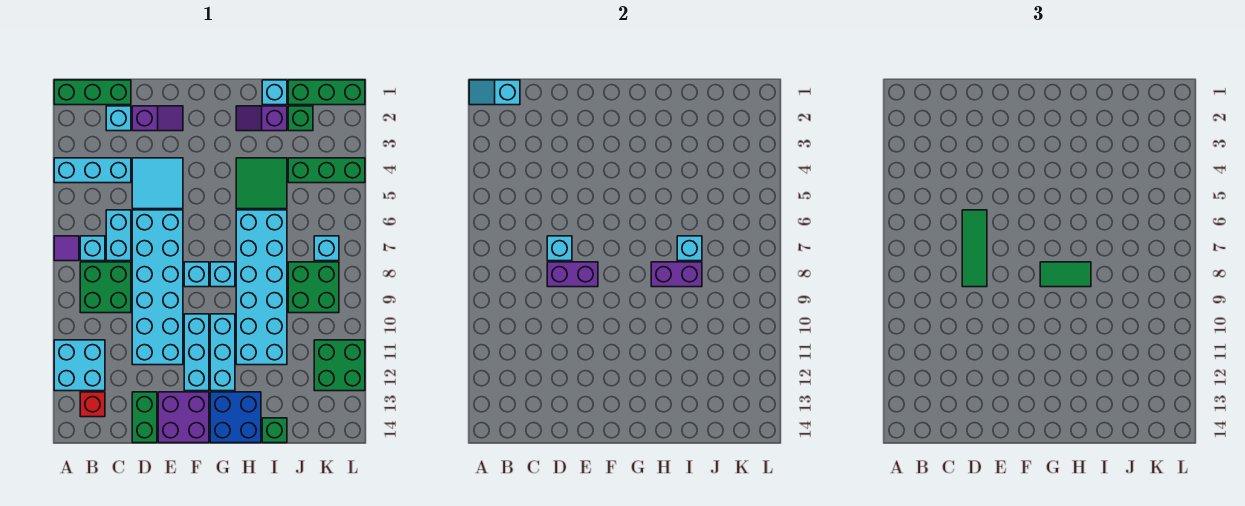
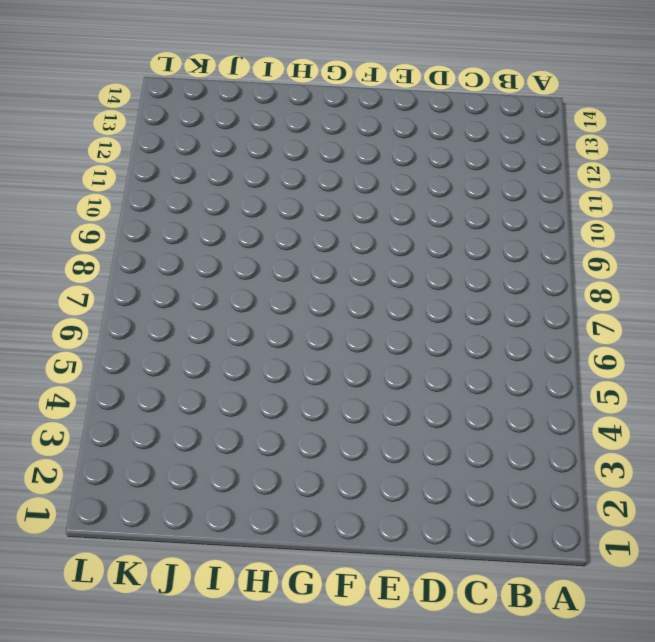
none -> green brick A1:C1 level 1
none -> cyan brick A4:C4 level 1
none -> purple tile A7 level 1
none -> cyan brick A11:B12 level 1

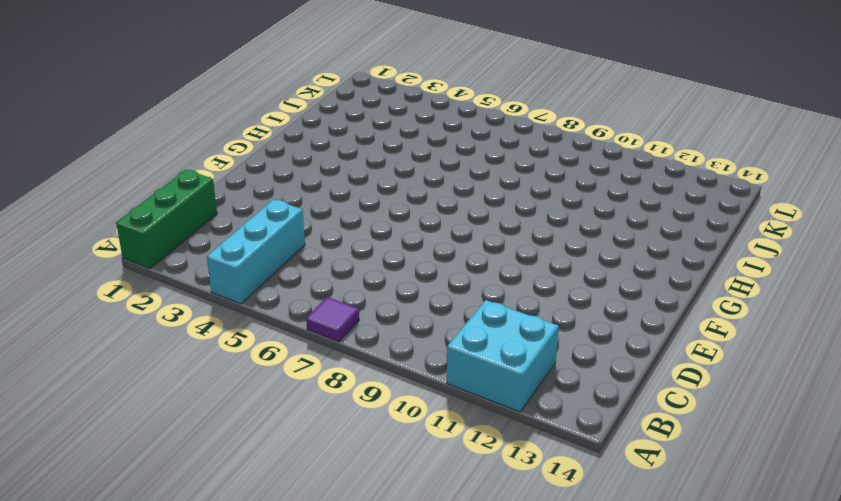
none -> cyan brick B7 level 1
none -> green brick B8:C9 level 1
none -> red brick B13 level 1
none -> cyan brick C2 level 1

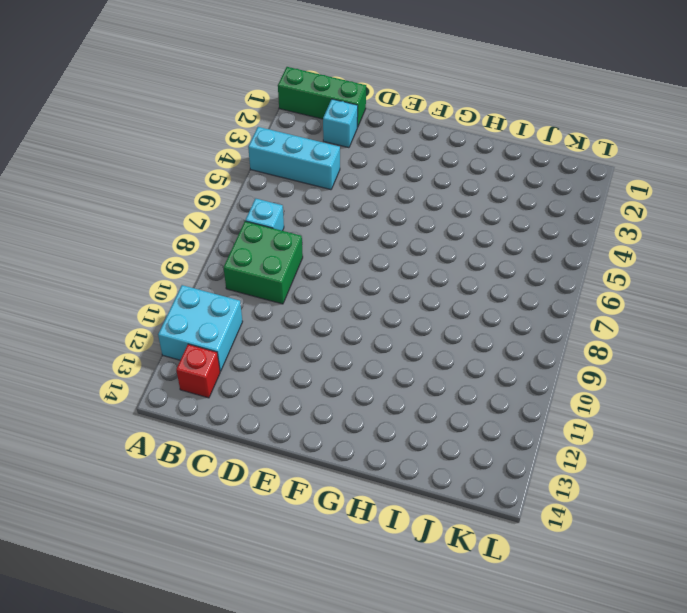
none -> purple tile A7 level 1
none -> cyan brick C6:C7 level 1
none -> purple slope D2:E2 level 1 top D
none -> cyan tile D4:E5 level 1

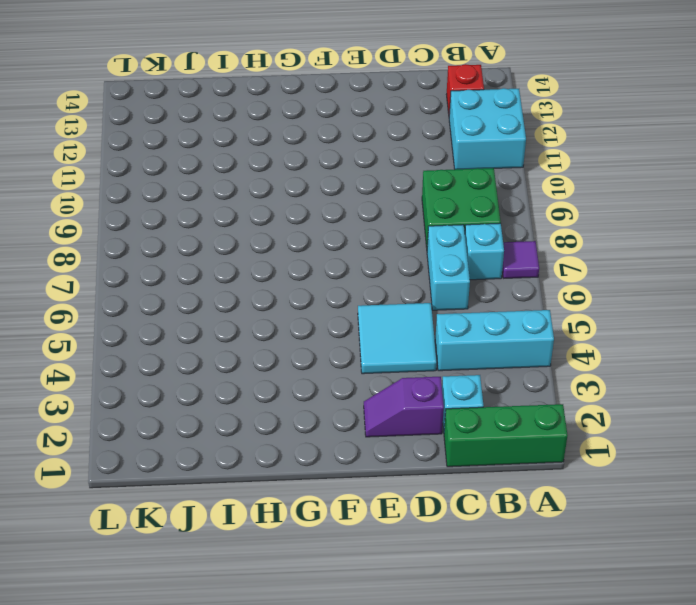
none -> cyan brick D6:E11 level 1
none -> green brick D13:D14 level 1
none -> purple brick E13:F14 level 1
none -> cyan brick F8 level 1

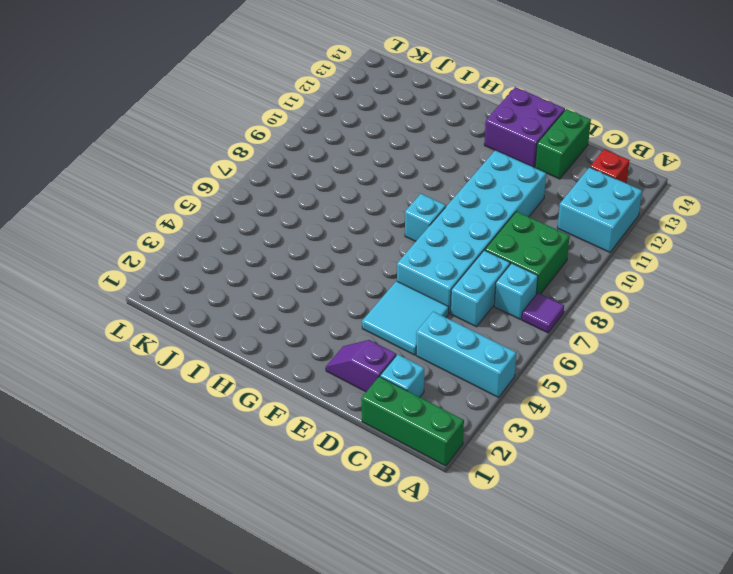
none -> cyan brick F10:F12 level 1
none -> cyan brick G8 level 1
none -> cyan brick G10:G12 level 1
none -> blue brick G13:H14 level 1

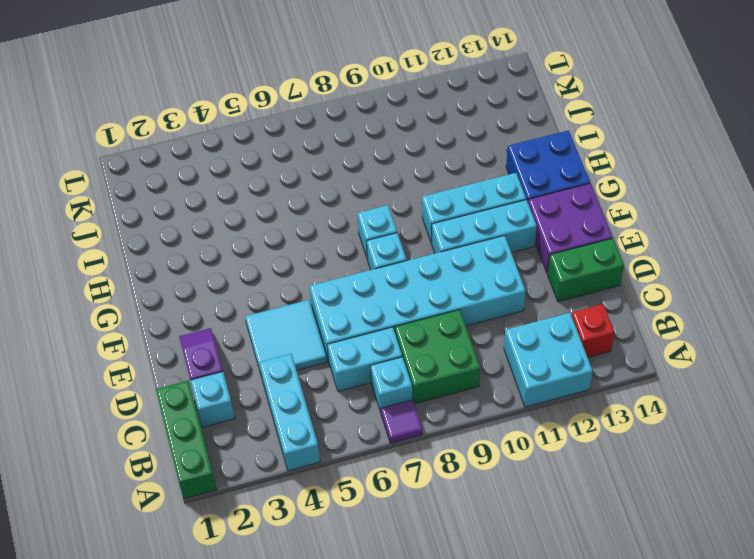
none -> purple slope H2:I2 level 1 top I
none -> green tile H4:I5 level 1
none -> cyan brick H6:I11 level 1
none -> cyan brick I1 level 1

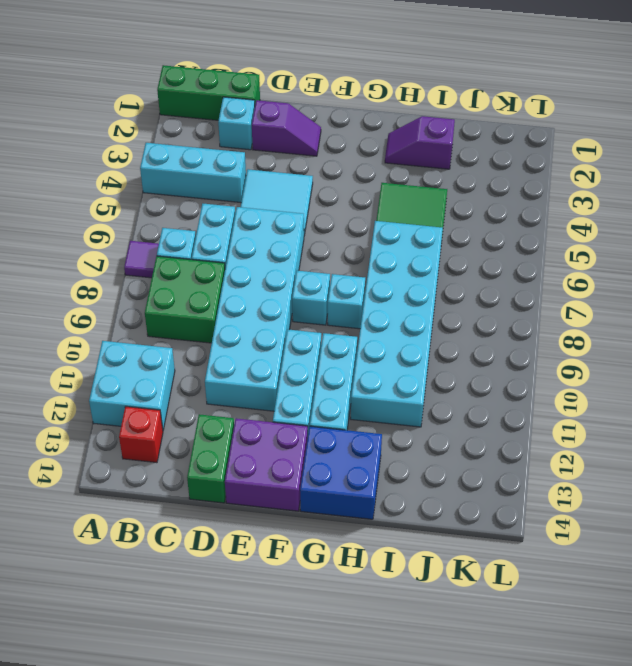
none -> cyan brick I1 level 1
none -> green brick I14 level 1
none -> green brick J1:L1 level 1
none -> green brick J2 level 1

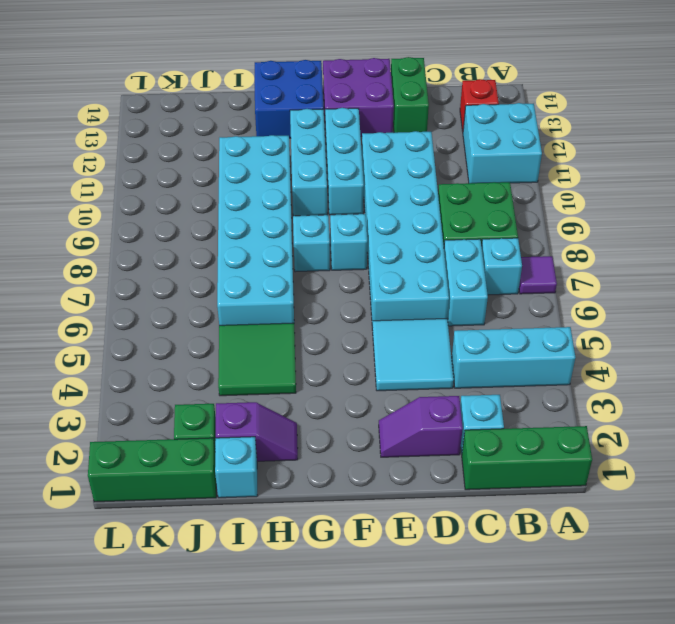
none -> green brick I14 level 1
none -> green brick J4:L4 level 1
none -> green brick J8:K9 level 1
none -> cyan brick K7 level 1

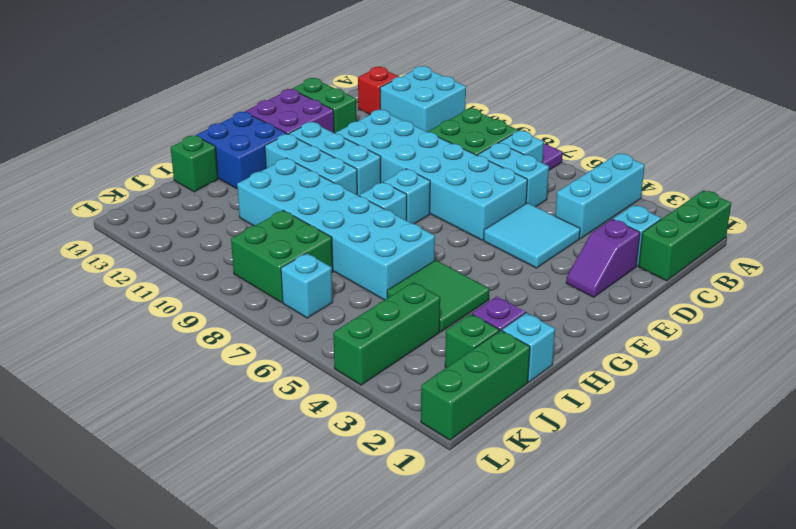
none -> green brick K11:L12 level 1
none -> cyan slope A1:B1 level 2 top B
none -> cyan brick D7 level 2
none -> purple brick D8:E8 level 2

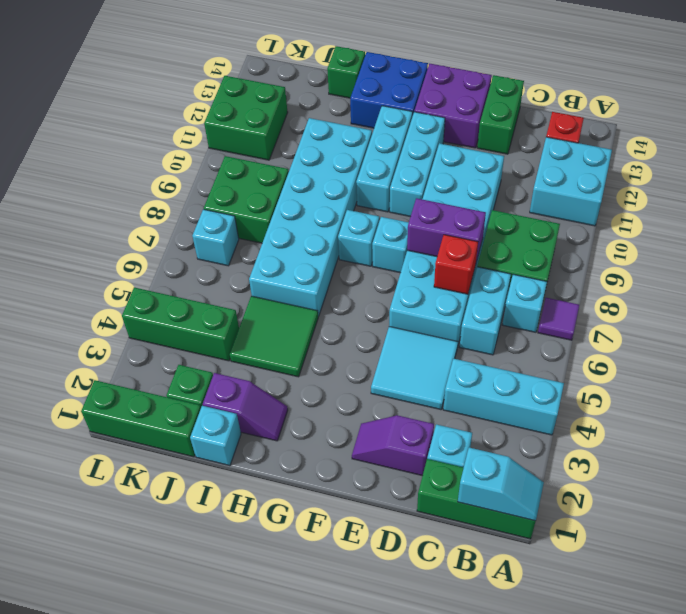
red brick D7 level 2 -> cyan brick D7 level 2
none -> purple brick H8:I8 level 2
none -> cyan brick I7 level 2
none -> green tile D6:D8 level 3
none -> green tile G8:H8 level 3

